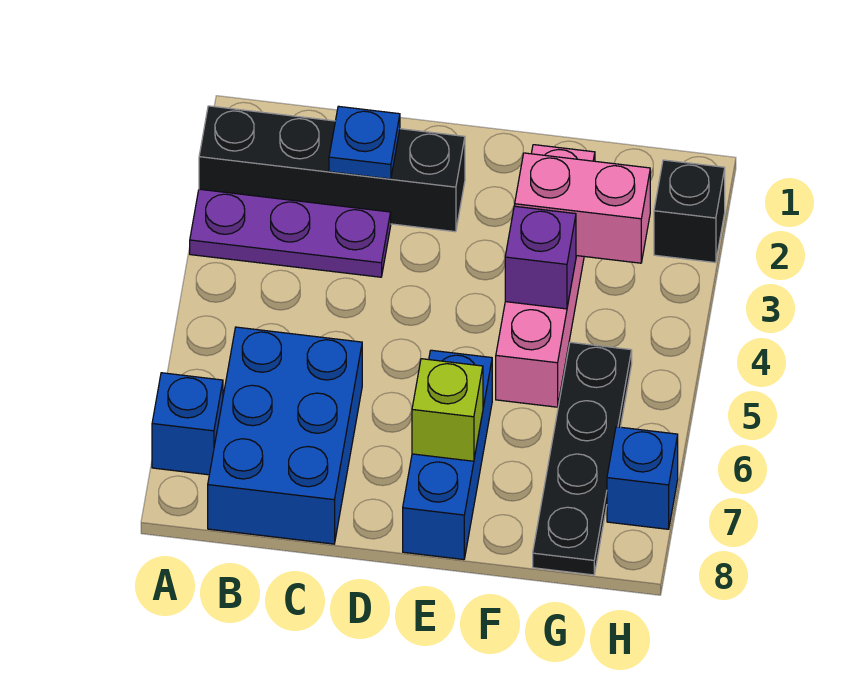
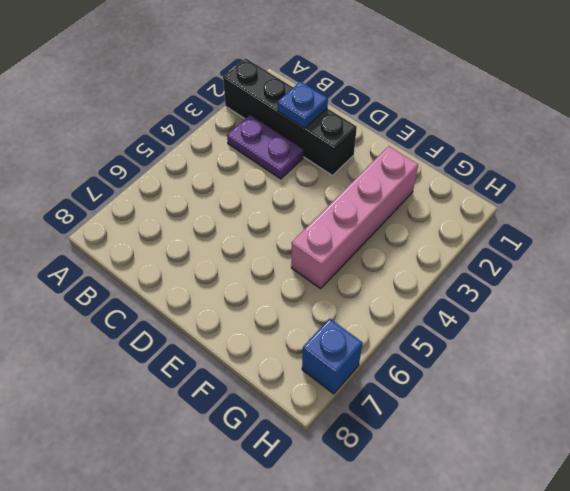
purple plate B3:C3 level 1 -> purple plate A3:C3 level 1
none -> blue brick A7 level 1
none -> blue brick B6:C8 level 1
none -> blue brick E6:E8 level 1

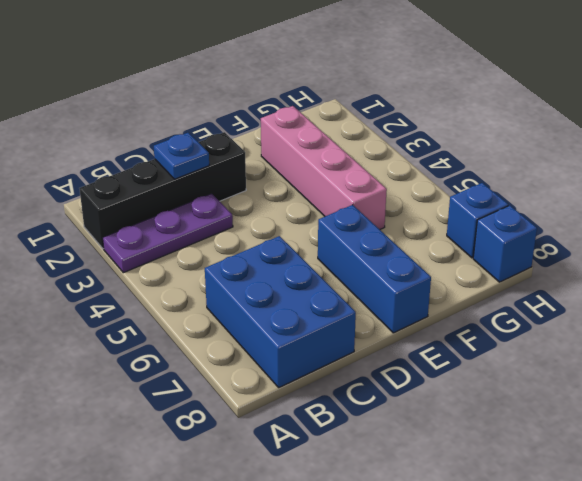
blue brick H8 level 1 -> blue brick A7 level 1
none -> black plate G5:G8 level 1
none -> black brick H2 level 1
none -> lime brick E7 level 2

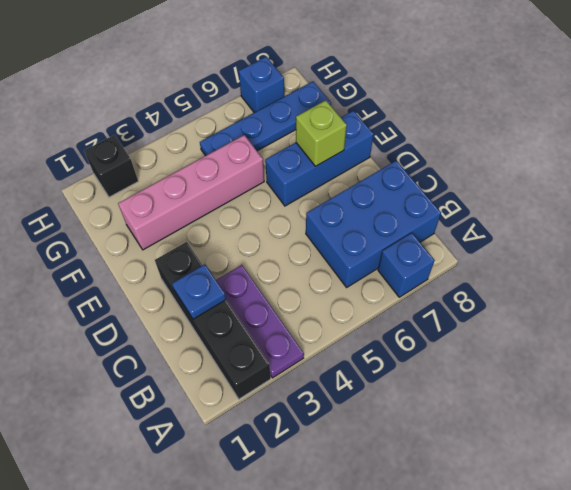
blue plate G5:G8 level 1 -> black plate G5:G8 level 1
none -> pink brick F3:G3 level 2
none -> purple brick F4 level 2

